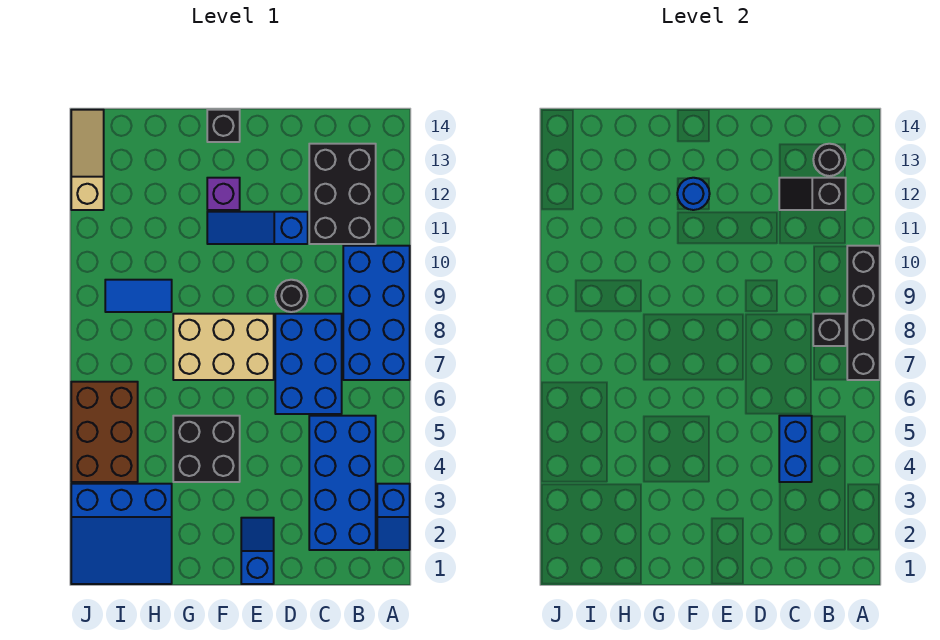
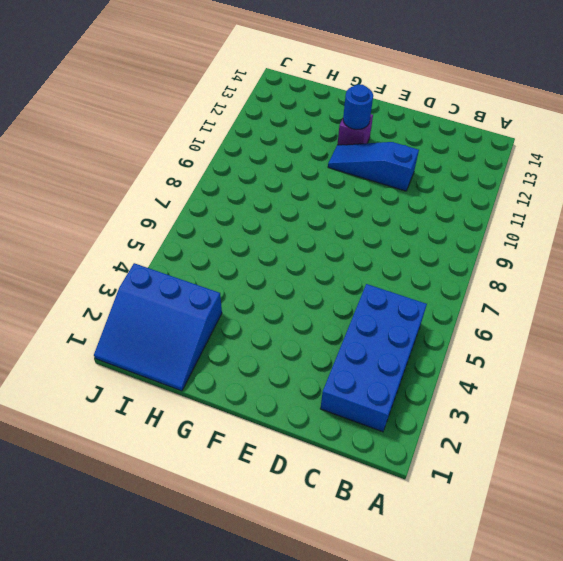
none -> blue slope A2:A3 level 1 top 3
none -> blue brick A7:B10 level 1
none -> black brick B11:C13 level 1

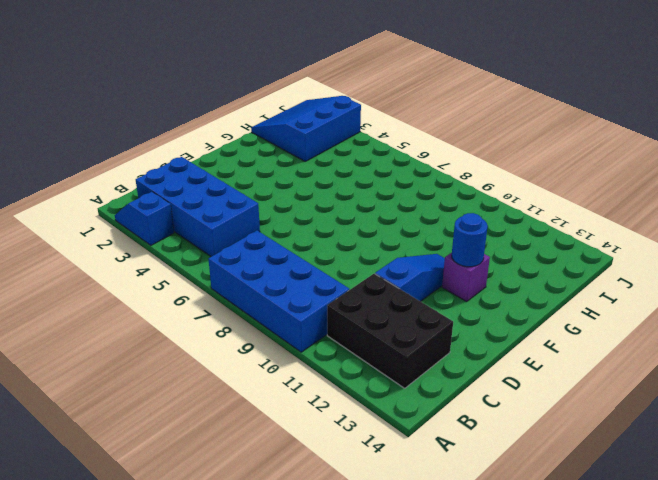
none -> blue brick C6:D8 level 1
none -> black round brick D9 level 1
none -> blue slope E1:E2 level 1 top 1

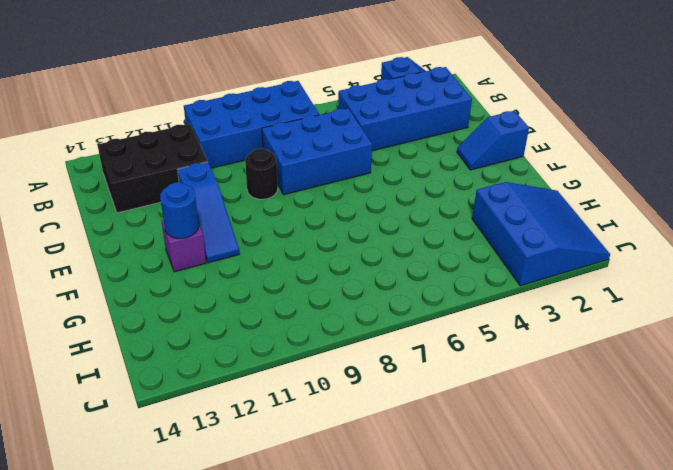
none -> tan brick E7:G8 level 1
none -> black brick F4:G5 level 1
none -> black brick F14 level 1

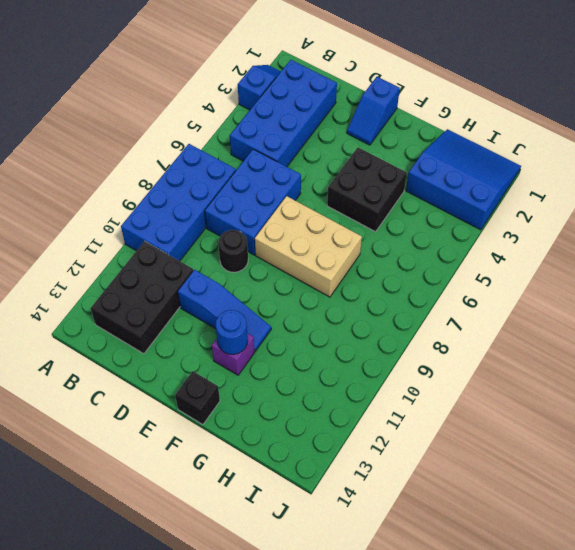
none -> blue tile H9:I9 level 1
none -> brown brick I4:J6 level 1
none -> tan slope J12:J14 level 1 top 12

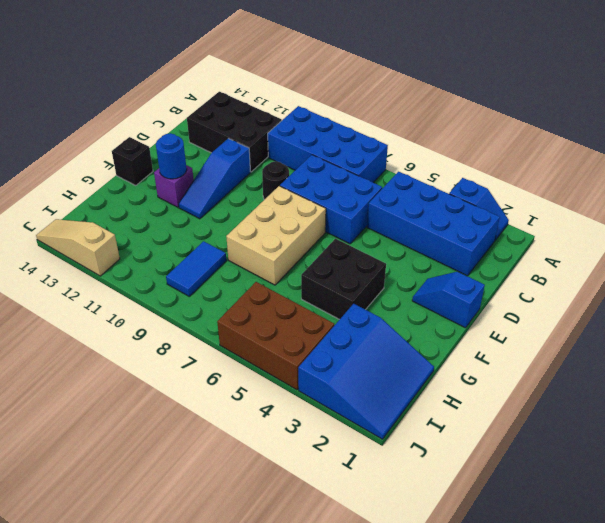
none -> black brick A7:A10 level 2
none -> black brick B8 level 2
none -> black slope B12:C12 level 2 top B

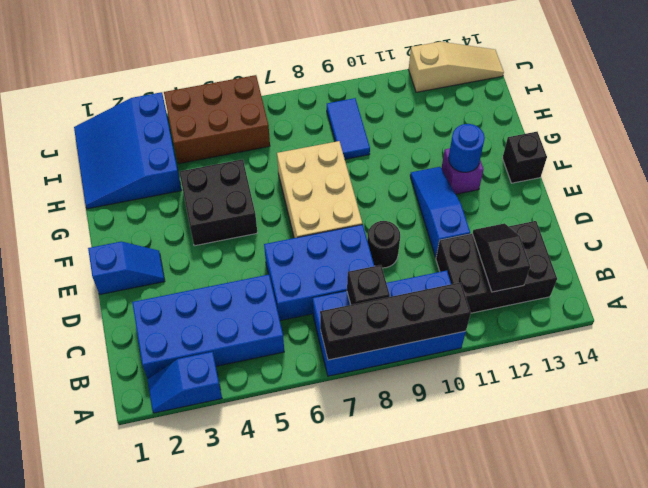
none -> black round brick B13 level 2
none -> blue brick C4:C5 level 2

